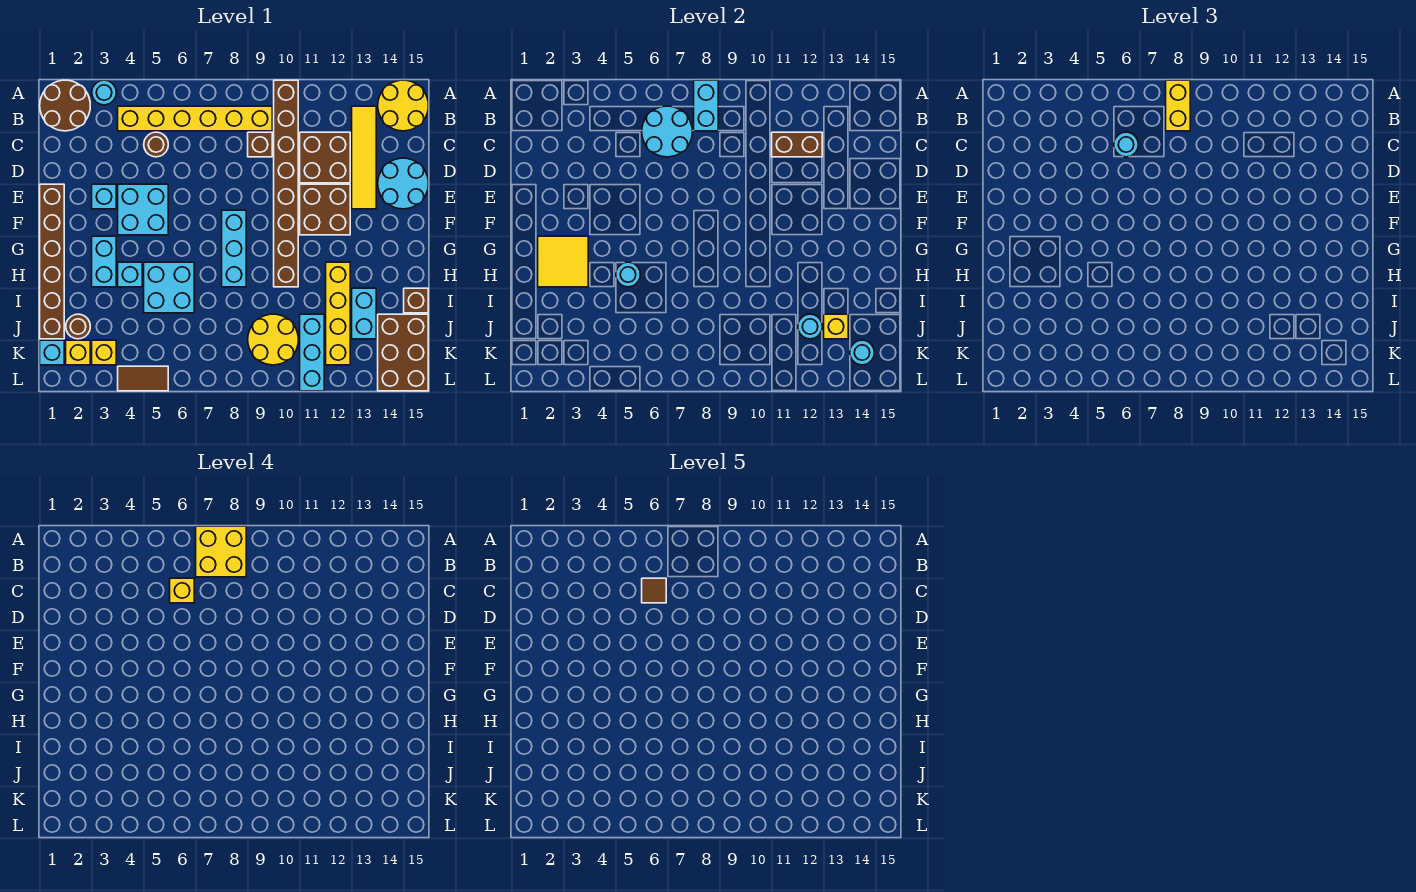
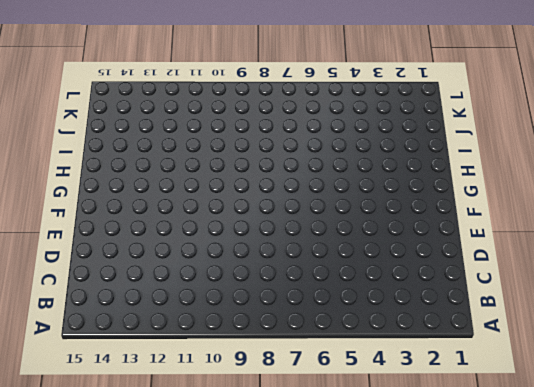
none -> brown round brick A1:B2 level 1
none -> cyan round brick A3 level 1
none -> brown brick A10:H10 level 1
none -> yellow round brick A14:B15 level 1

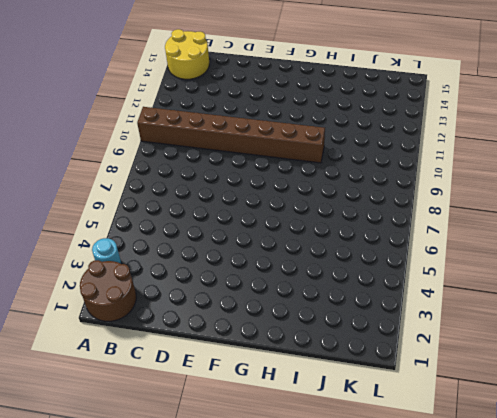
none -> yellow brick B4:B9 level 1
none -> yellow tile B13:E13 level 1
none -> brown round brick C5 level 1
none -> brown brick C9 level 1

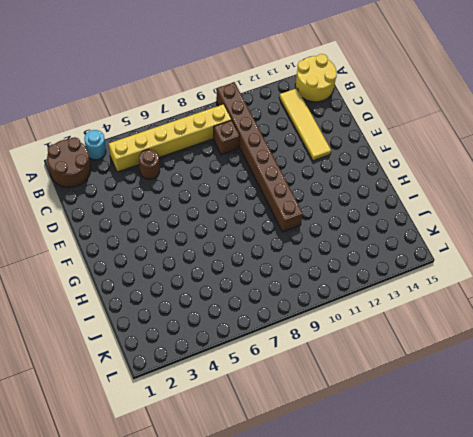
none -> brown brick C11:D12 level 1
none -> cyan round brick D14:E15 level 1
none -> brown brick E1:J1 level 1
none -> cyan brick E3 level 1

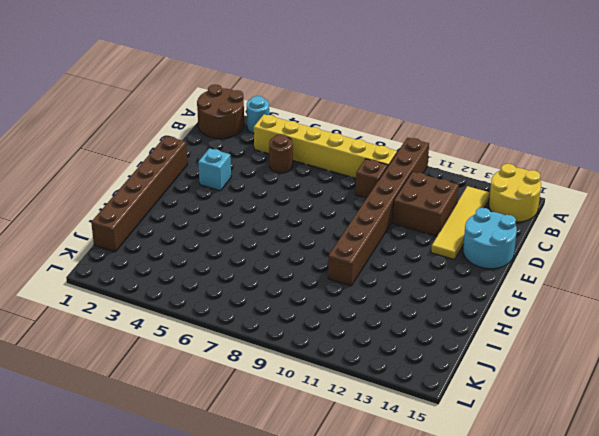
none -> cyan brick E4:F5 level 1
none -> brown brick E11:F12 level 1
none -> cyan brick F8:H8 level 1
none -> cyan brick G3:H3 level 1

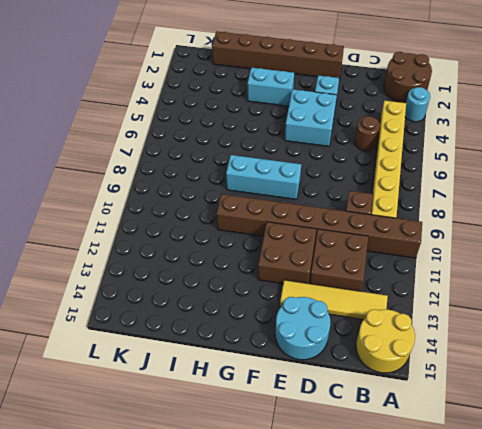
none -> cyan brick H4 level 1
none -> cyan brick H5:I6 level 1
none -> yellow brick H12:K12 level 1
none -> cyan brick I13:J13 level 1

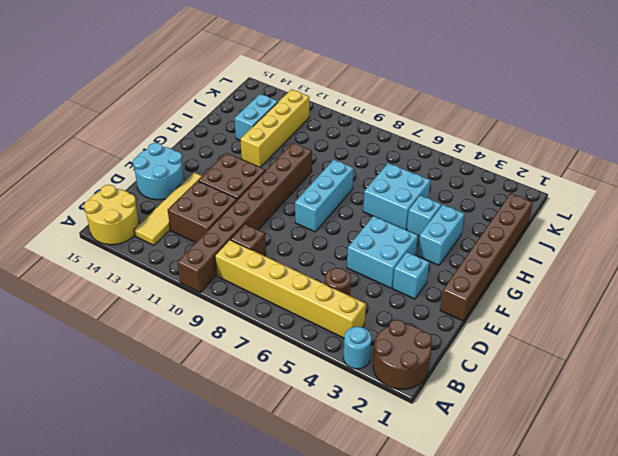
none -> brown brick I15 level 1
none -> brown round brick J2 level 1
none -> yellow round brick J9:K10 level 1
none -> cyan brick J11:L11 level 1

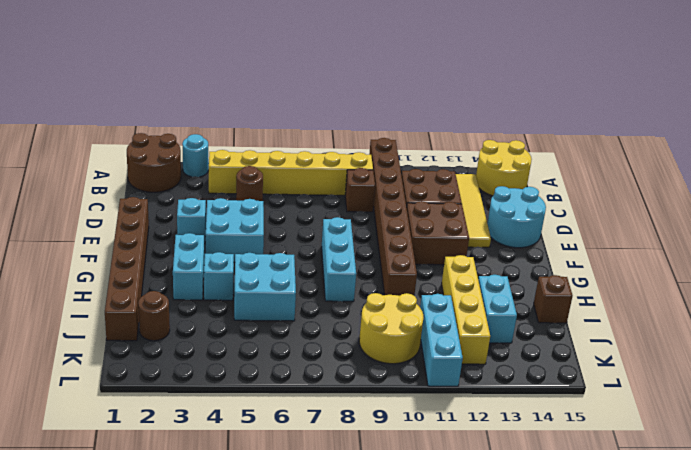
none -> brown brick J14:L15 level 1
none -> cyan brick K1 level 1
none -> yellow brick K2 level 1
none -> yellow brick K3 level 1

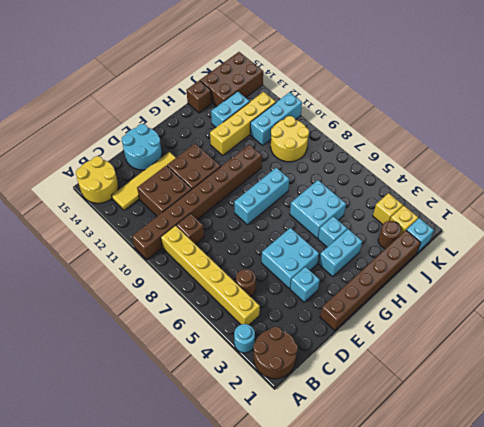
none -> brown tile L4:L5 level 1
none -> cyan brick A8:B8 level 2
none -> cyan round brick B6:C7 level 2
none -> brown brick C11:C12 level 2

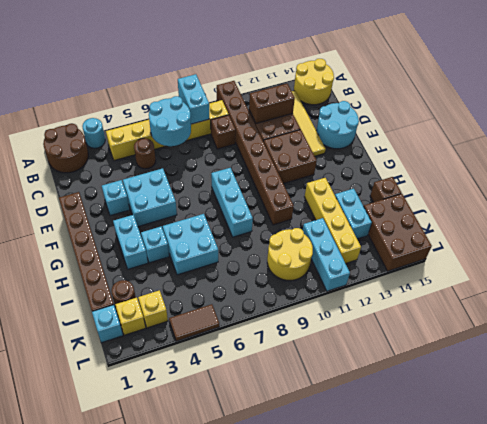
none -> yellow tile G2:H3 level 2
none -> cyan round brick H5 level 2
none -> cyan round brick J12 level 2
none -> yellow brick J13 level 2

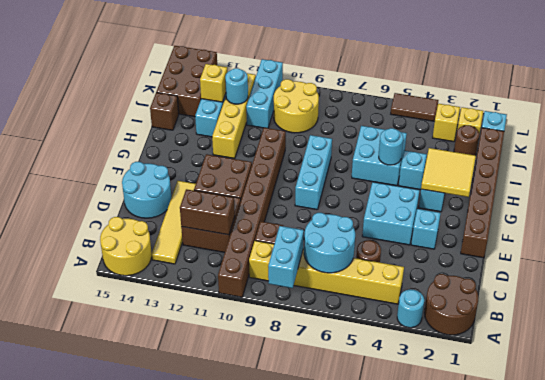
none -> cyan round brick K14 level 2
none -> yellow brick A8:B8 level 3
none -> cyan round brick C6 level 3
none -> yellow brick A7:B8 level 4

